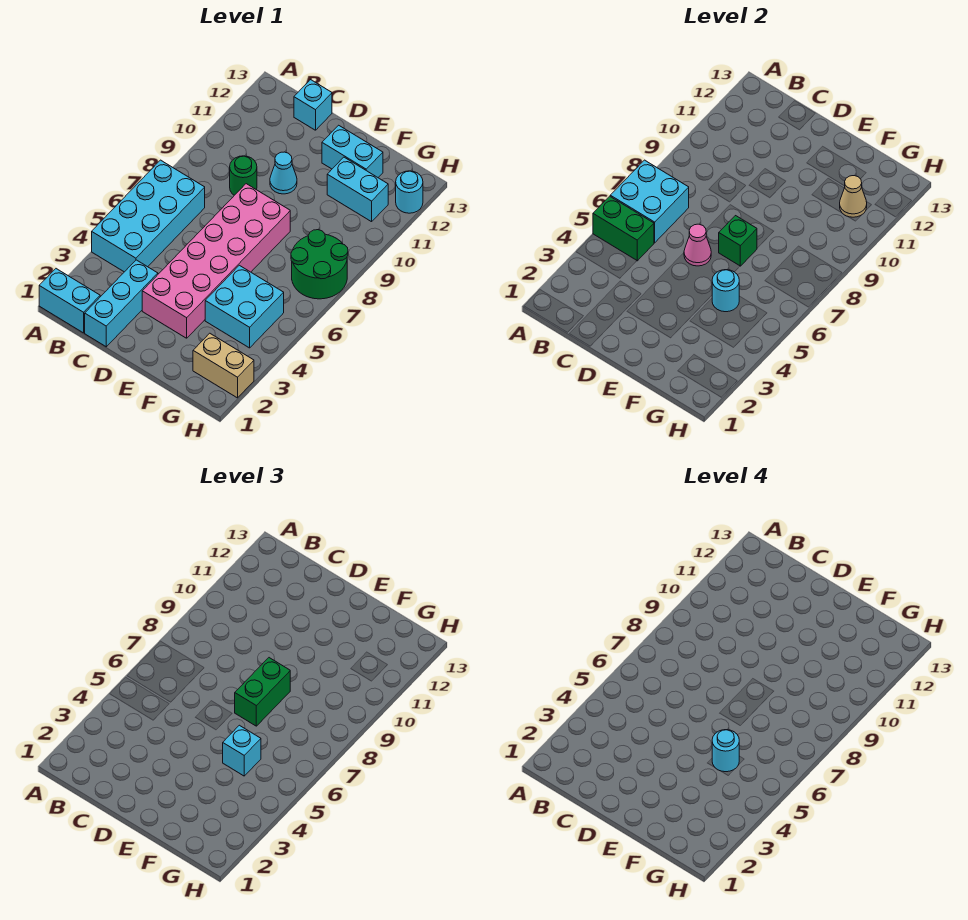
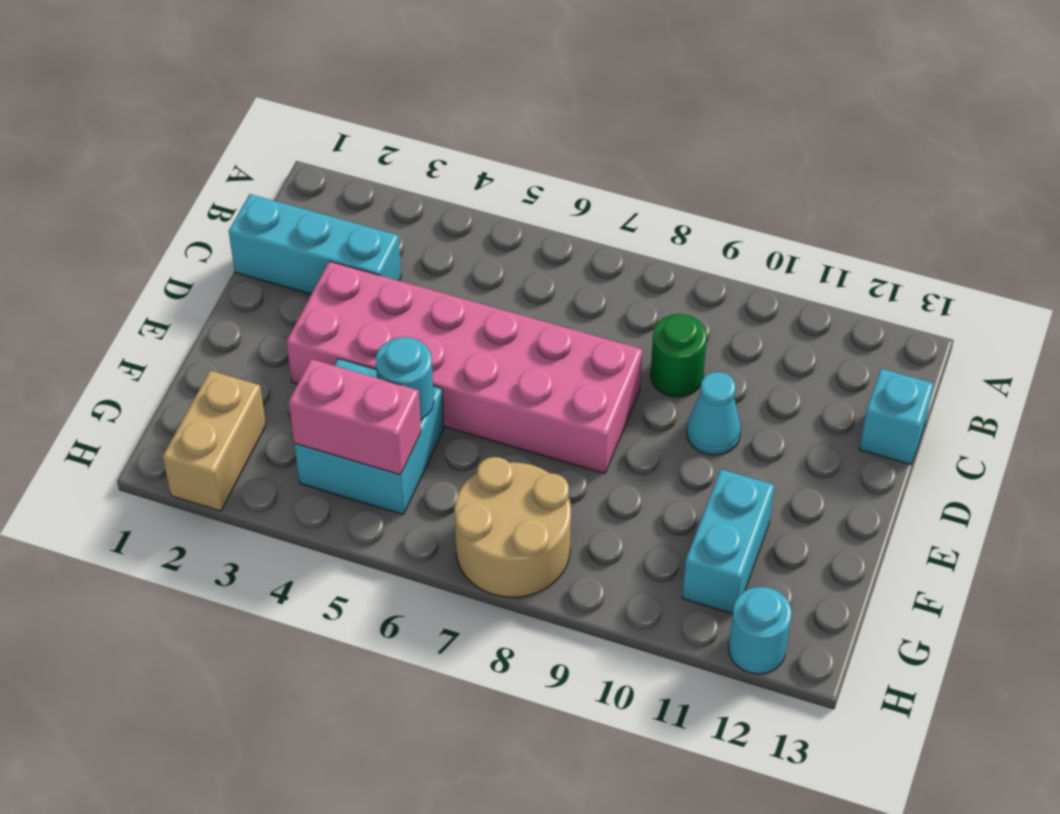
pink brick G4:G5 level 2 -> none
tan round brick G7:H8 level 1 -> green round brick G7:H8 level 1
none -> cyan brick A1:B1 level 1
none -> cyan brick A4:B7 level 1
none -> cyan brick E12:F12 level 1

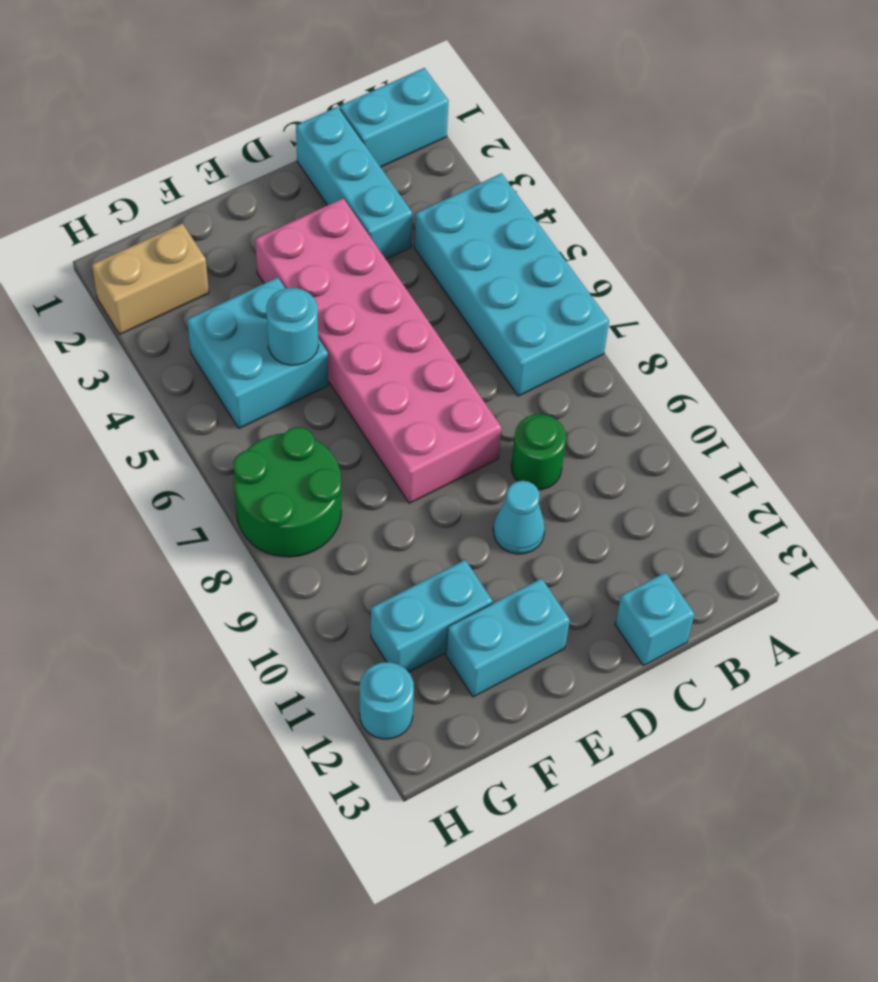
none -> green brick A5:B5 level 2
none -> cyan brick A6:B7 level 2
none -> pink cone D6 level 2

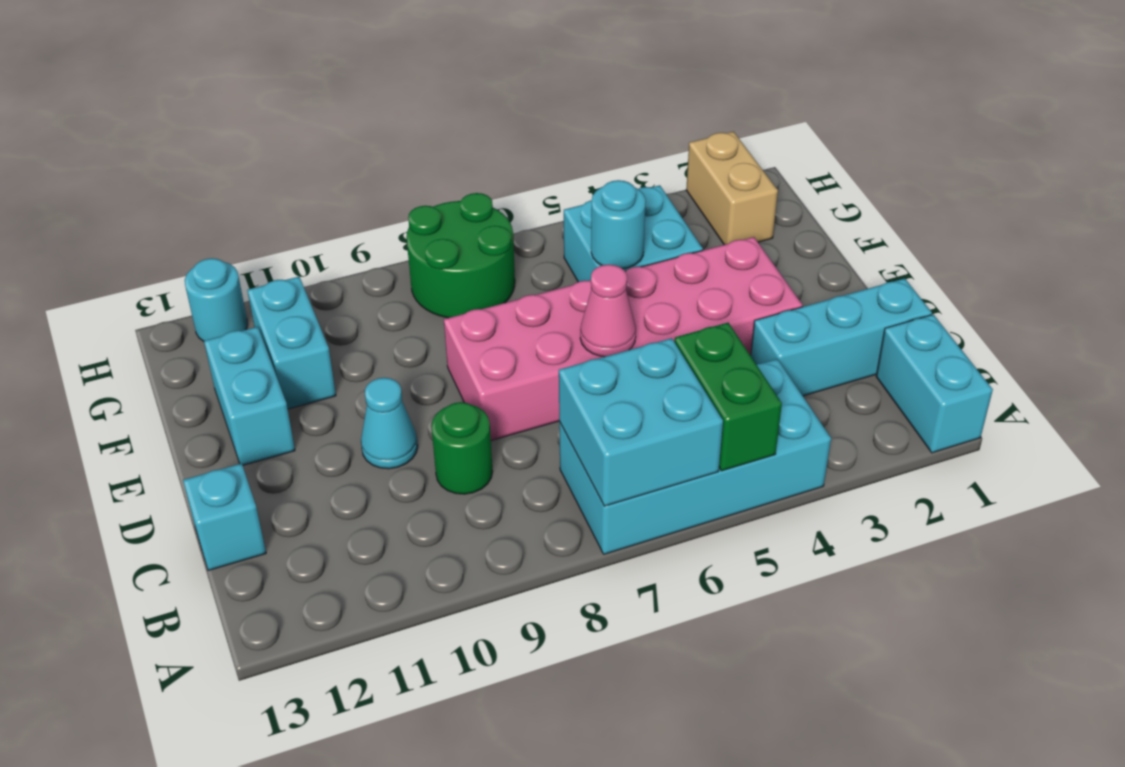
none -> green brick E7 level 2
none -> tan cone G11 level 2
none -> green brick E7:E8 level 3

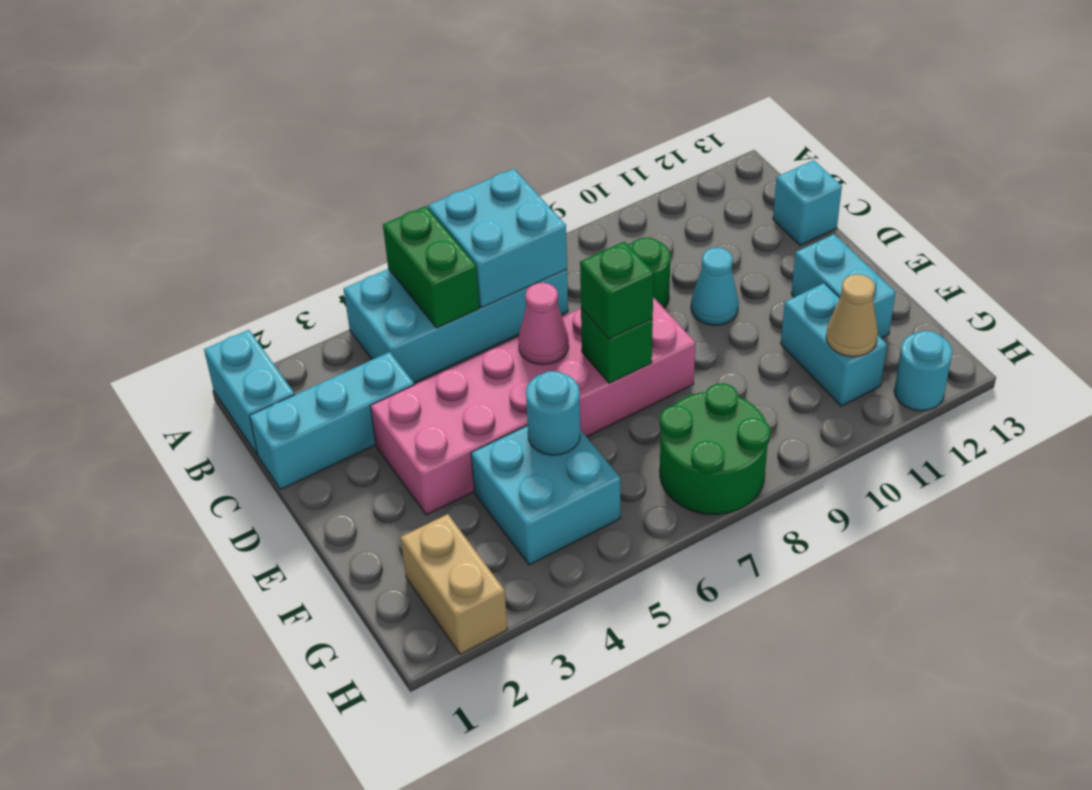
green brick E7 level 3 -> green brick E7:E8 level 3
none -> cyan brick F5 level 3
none -> cyan round brick F5 level 4

